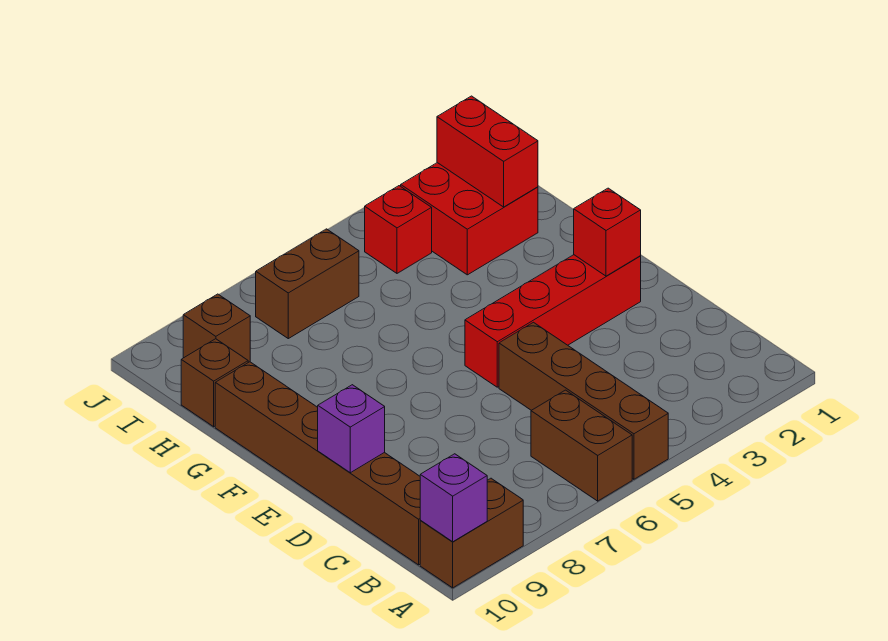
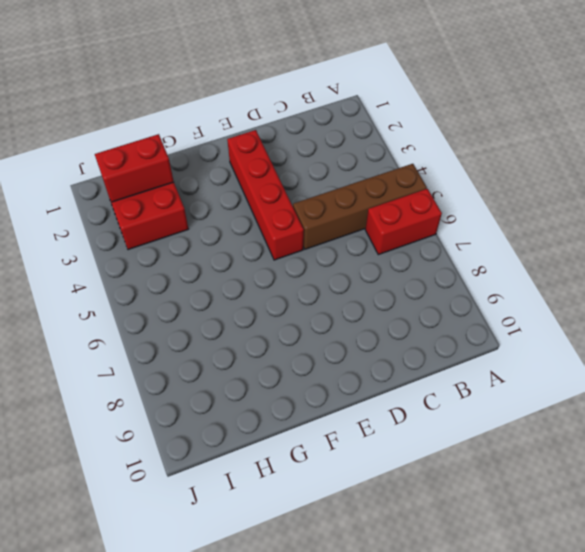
red brick A6:B6 level 1 -> brown brick A6:B6 level 1
none -> brown brick A9:A10 level 1
none -> brown brick B10:G10 level 1
none -> brown brick H10 level 1

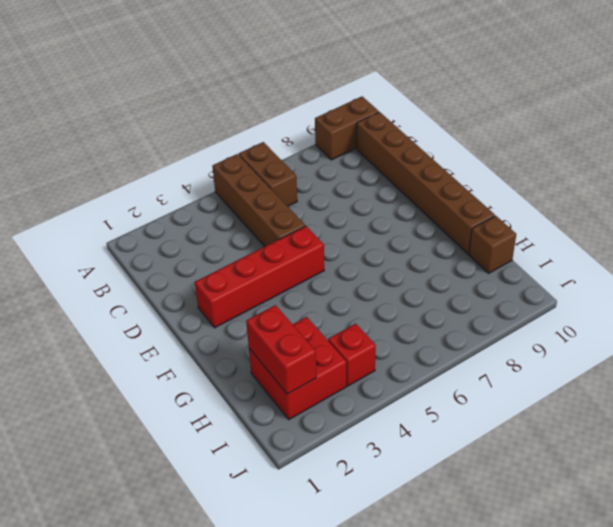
none -> brown brick I6:I7 level 1
none -> brown brick I9 level 1
none -> purple brick A10 level 2

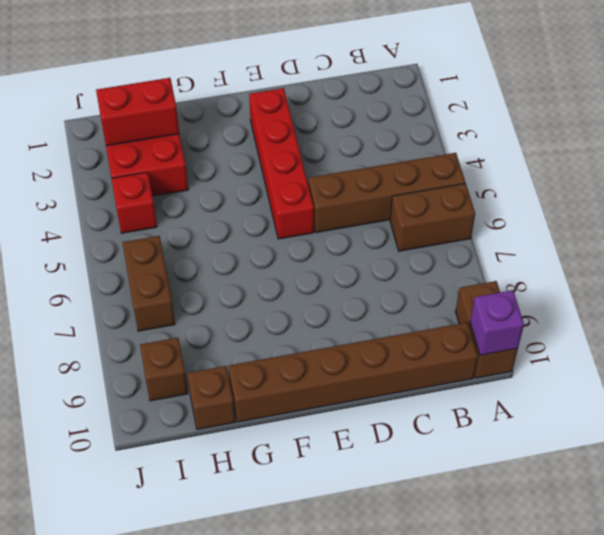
none -> purple brick D10 level 2
none -> red brick E2 level 2

